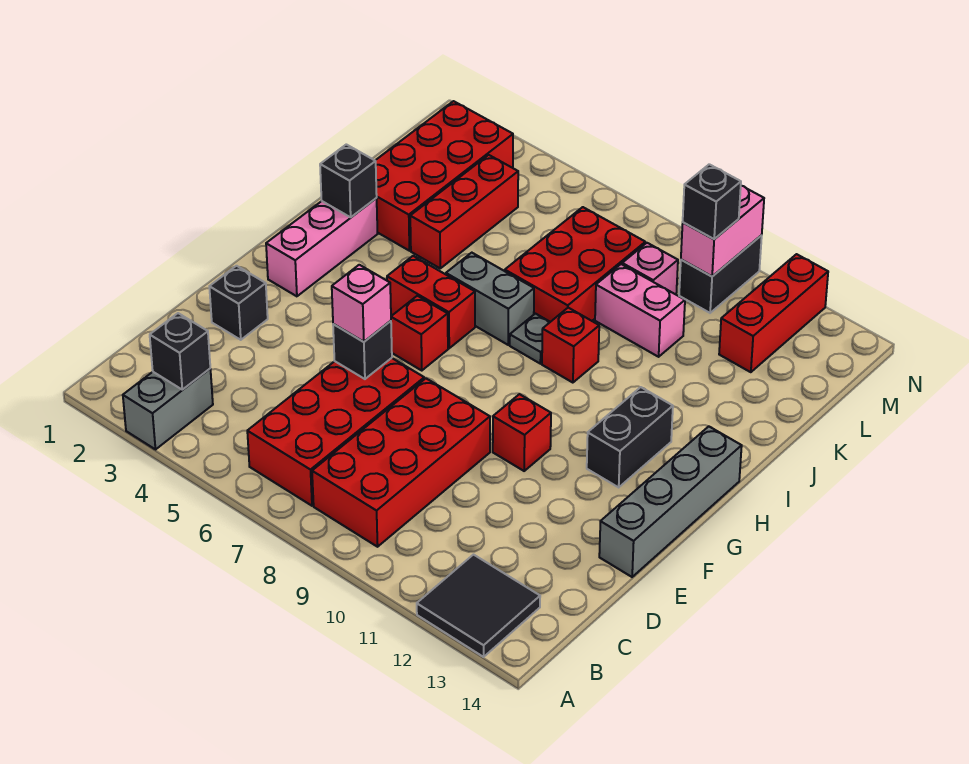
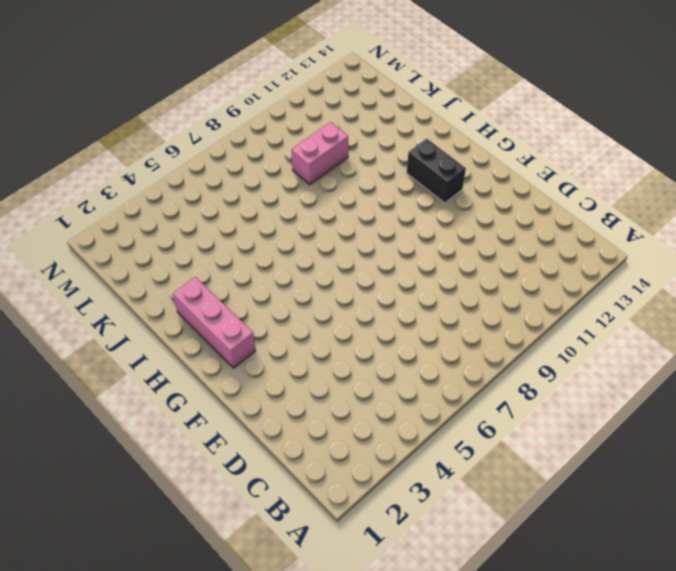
none -> grey brick A3:B3 level 1
none -> black tile A12:B13 level 1
none -> red brick B6:E7 level 1

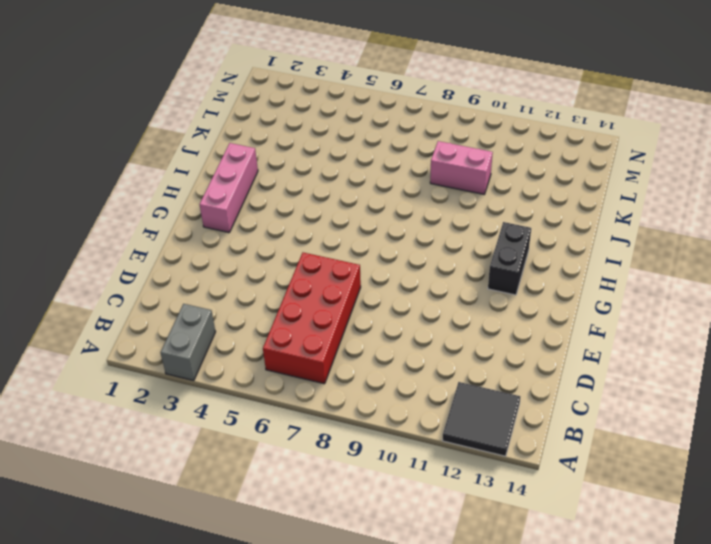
none -> red brick B8:E9 level 1
none -> black brick E2 level 1
none -> grey brick E14:H14 level 1

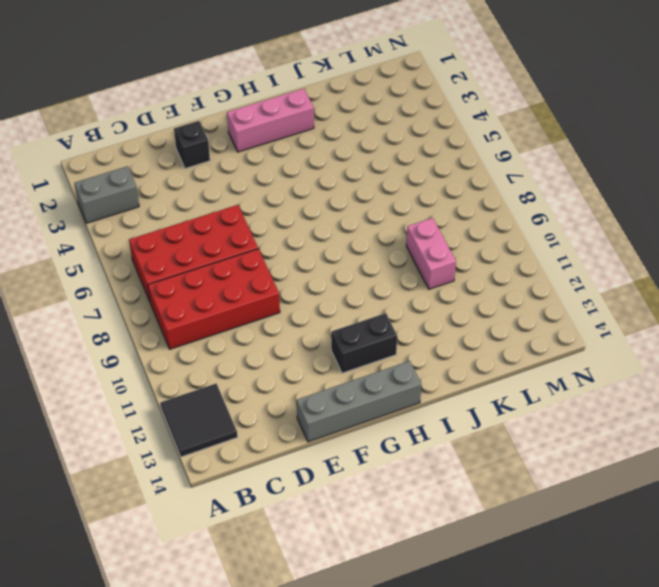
none -> red brick F10 level 1
none -> red brick G6 level 1
none -> red brick H5:H6 level 1

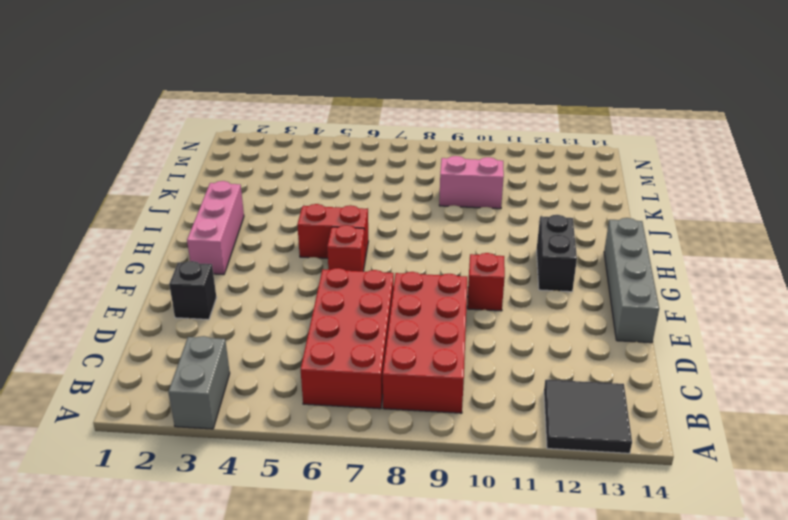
none -> grey brick I6:I7 level 1
none -> grey plate I8 level 1
none -> red brick I9 level 1

